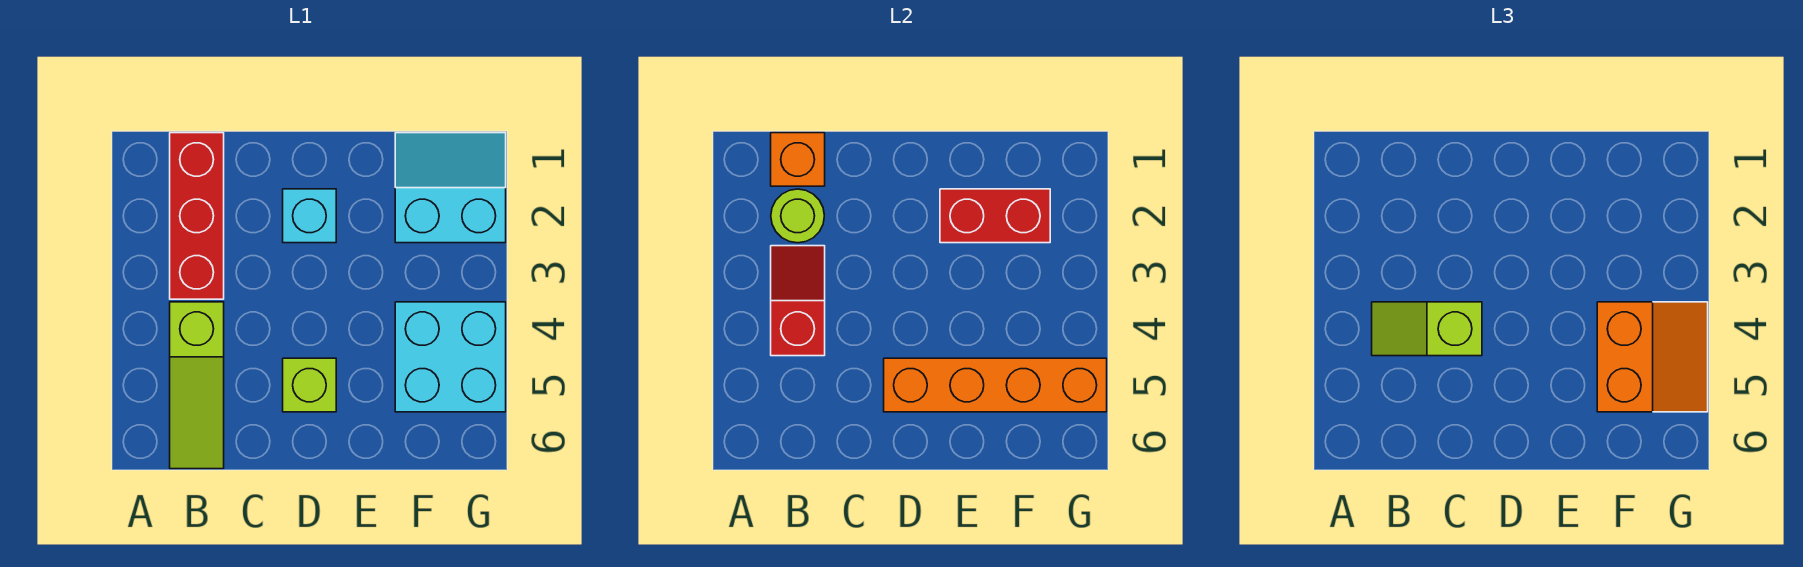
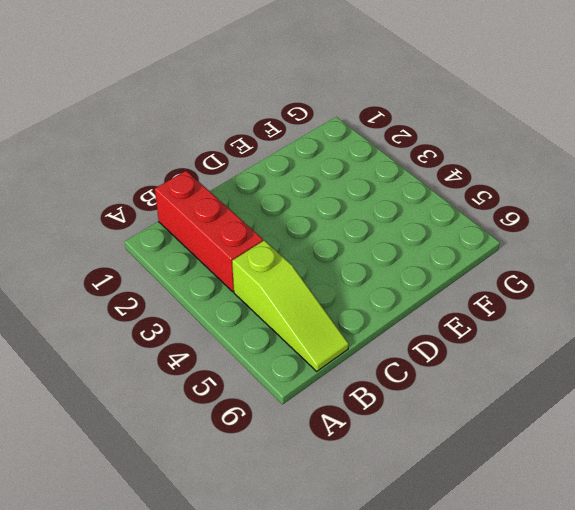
none -> cyan brick D2 level 1
none -> lime brick D5 level 1
none -> cyan slope F1:G2 level 1 top 2

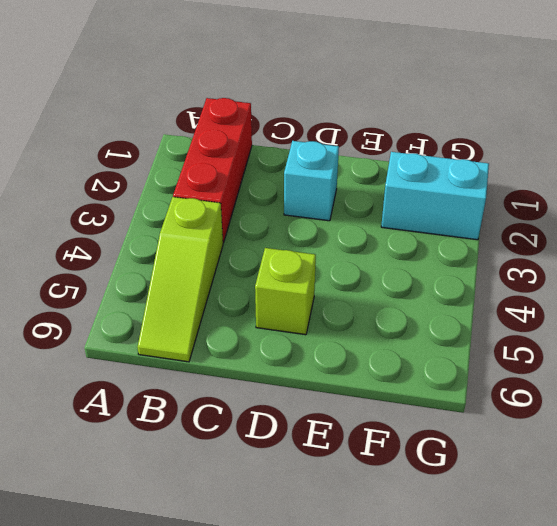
none -> cyan brick F4:G5 level 1
none -> orange brick B1 level 2
none -> lime round brick B2 level 2

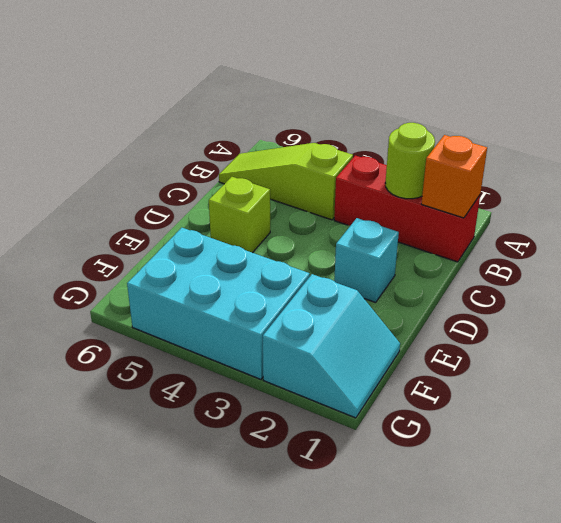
cyan brick F3:G5 level 1 -> cyan brick F4:G5 level 1
none -> red slope B3:B4 level 2 top 4
none -> orange brick D5:G5 level 2
none -> red brick E2:F2 level 2

